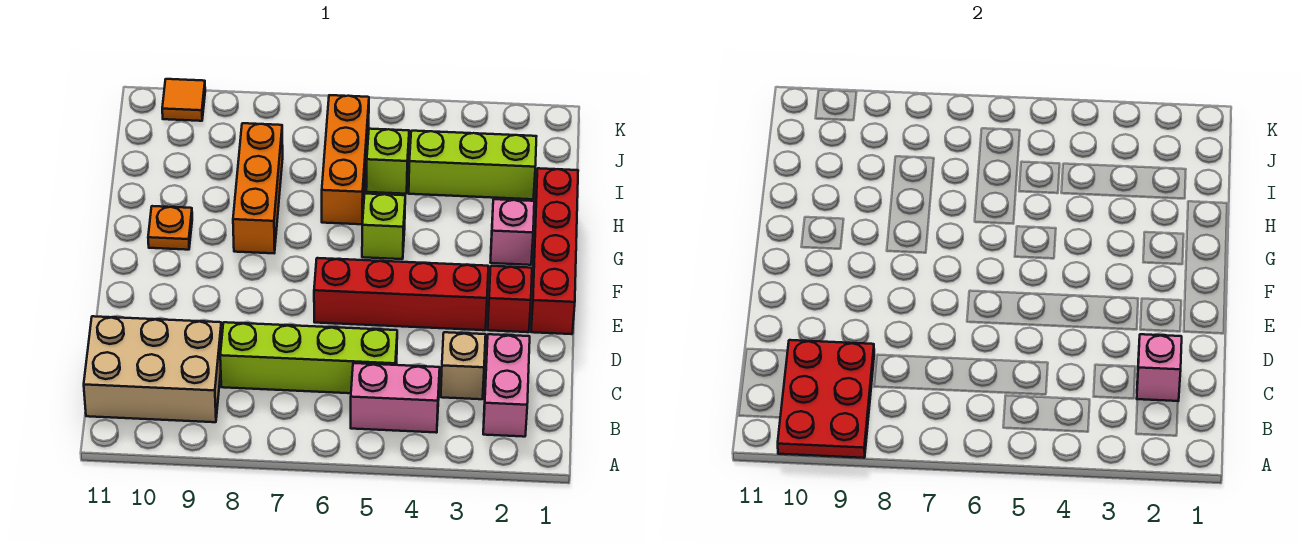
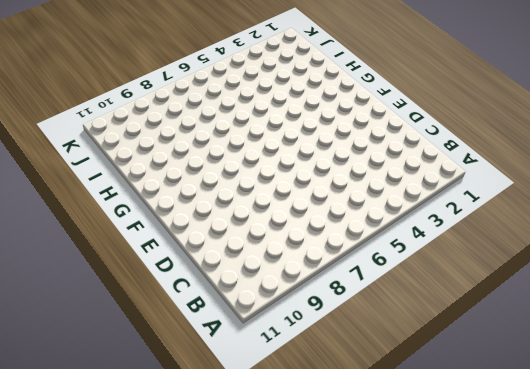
none -> pink brick B2:C2 level 1
none -> pink brick B4:B5 level 1
none -> tan brick B9:C11 level 1

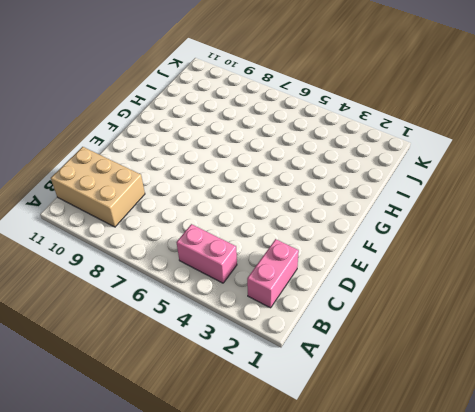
none -> tan brick C3 level 1
none -> lime brick C5:C8 level 1
none -> red brick E1:H1 level 1

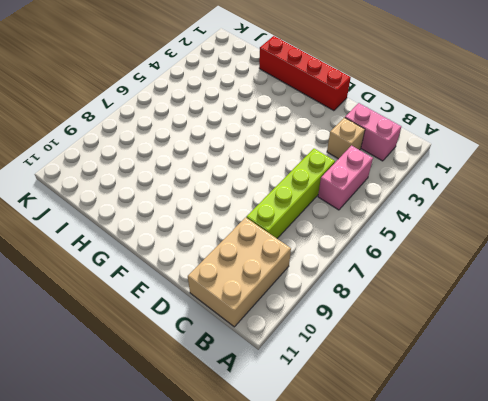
none -> red brick E2 level 1
none -> red brick E3:E6 level 1
none -> pink brick G2 level 1

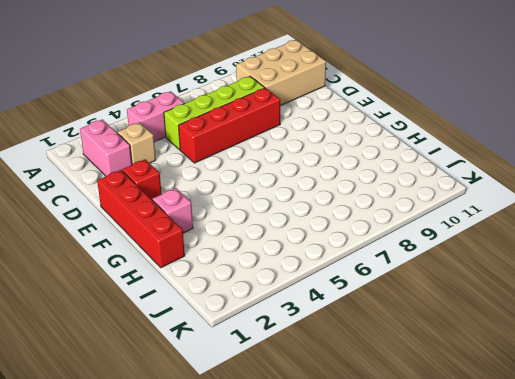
red brick D5:D8 level 1 -> red brick E3:E6 level 1
none -> lime brick G5 level 1
none -> orange brick G8:I8 level 1
none -> orange plate G10 level 1

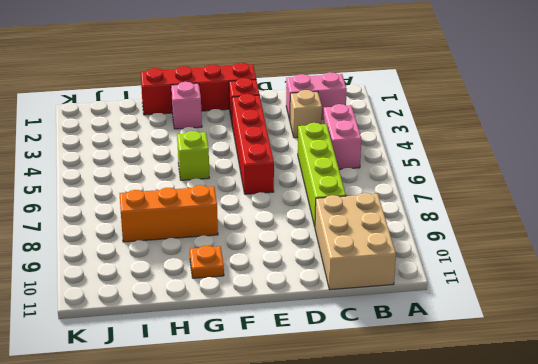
none -> orange brick H6:J6 level 1
none -> lime brick I2:I4 level 1
none -> lime brick I5 level 1

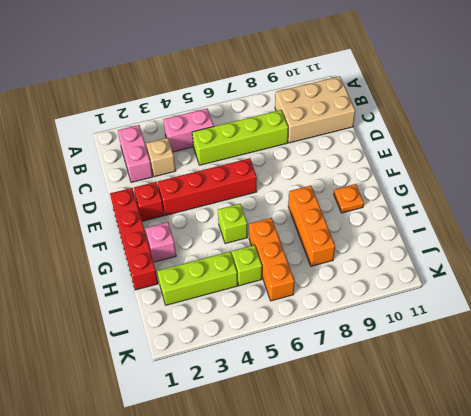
none -> orange tile K10 level 1
none -> red plate A9:C10 level 2
none -> pink brick C2 level 2

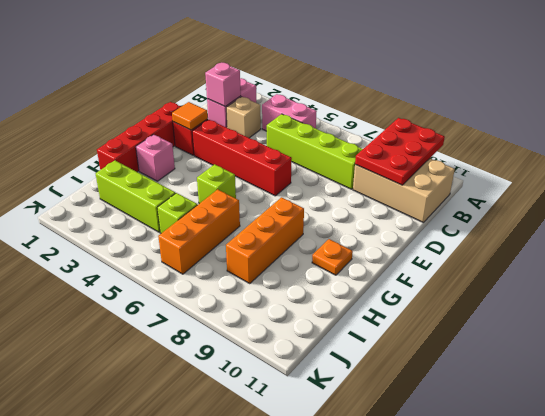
orange tile E2 level 2 -> orange tile K10 level 1

